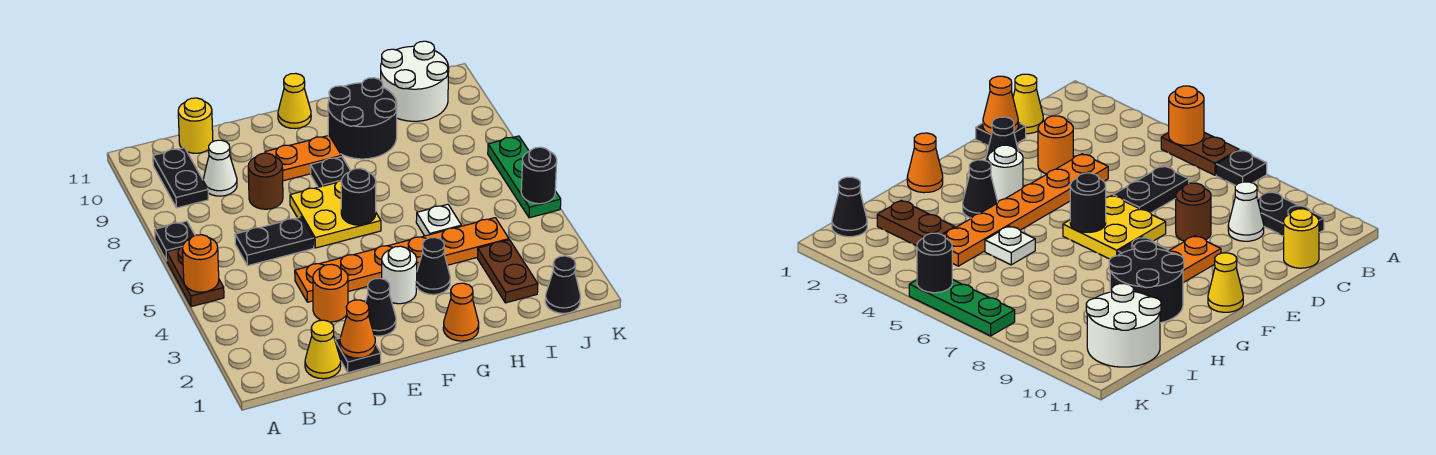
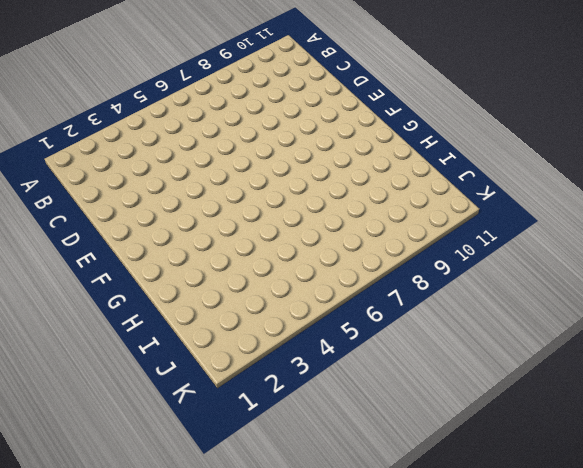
none -> brown plate A5:A6 level 1
none -> black plate A7 level 1
none -> black plate B9:B10 level 1

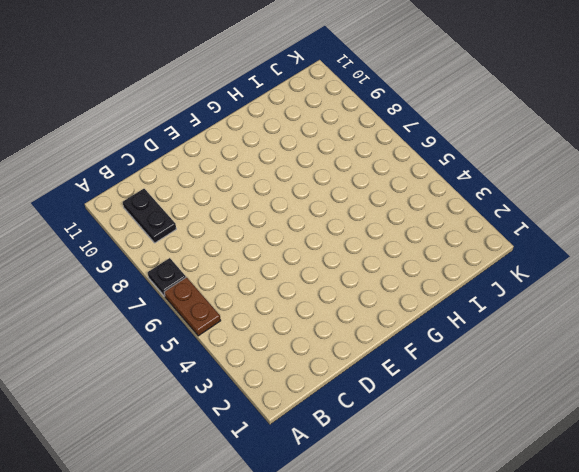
none -> yellow cone C1 level 1
none -> black plate C6:D6 level 1
none -> white cone C9 level 1

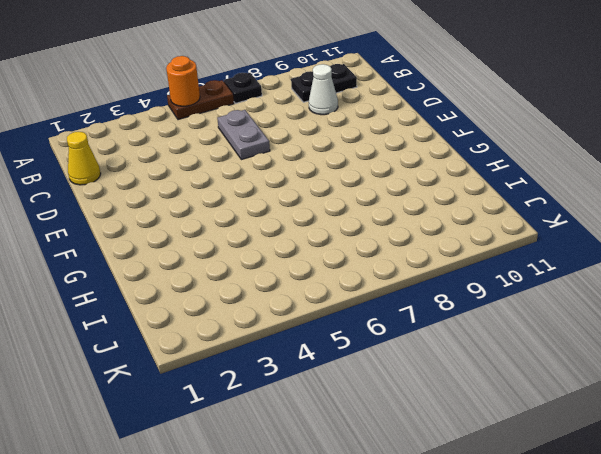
grey plate C6:D6 level 1 -> black plate C6:D6 level 1
none -> yellow round brick C11 level 1
none -> black plate D1 level 1
none -> orange round brick D3 level 1

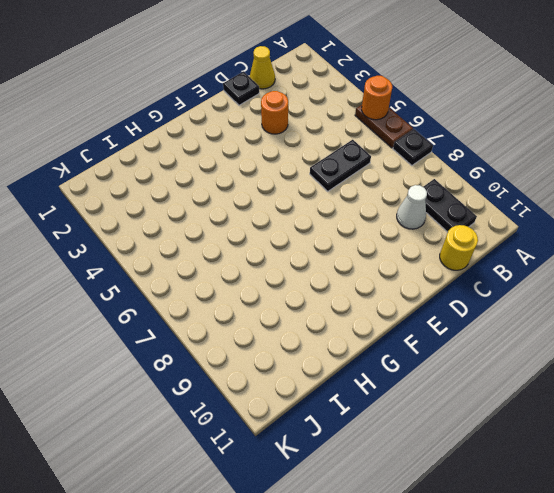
none -> orange plate D4:I4 level 1
none -> brown round brick D8 level 1
none -> black cone E2 level 1

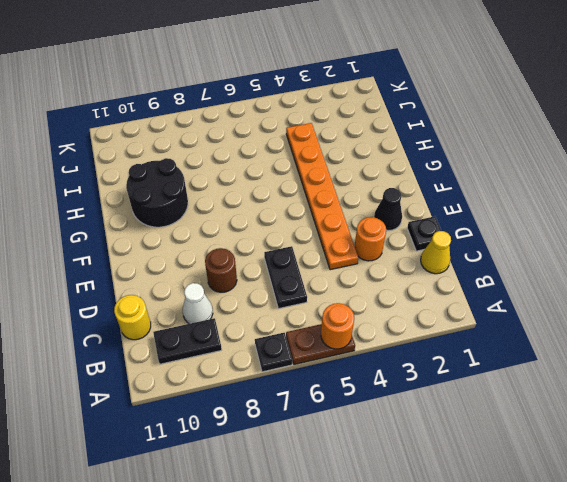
none -> yellow plate E6:F7 level 1
none -> orange plate E9:F9 level 1
none -> white round brick F3 level 1

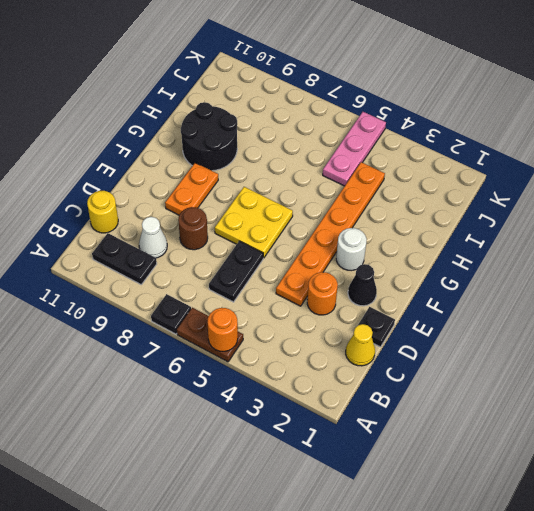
pink plate I5:K5 level 1 -> green plate K5:K7 level 1
none -> black plate F8 level 1
none -> yellow cone F11 level 1
none -> orange cone G1 level 1

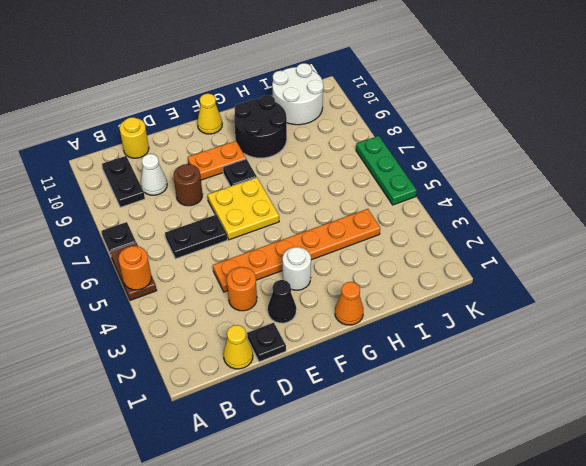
none -> black cone G3 level 1
none -> white plate H5 level 1
none -> brown plate I2:I3 level 1

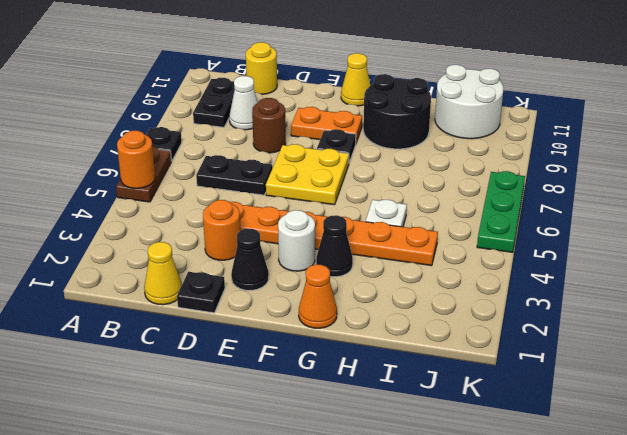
none -> brown plate I2:I3 level 1
none -> black cone J1 level 1
none -> orange cone D1 level 2

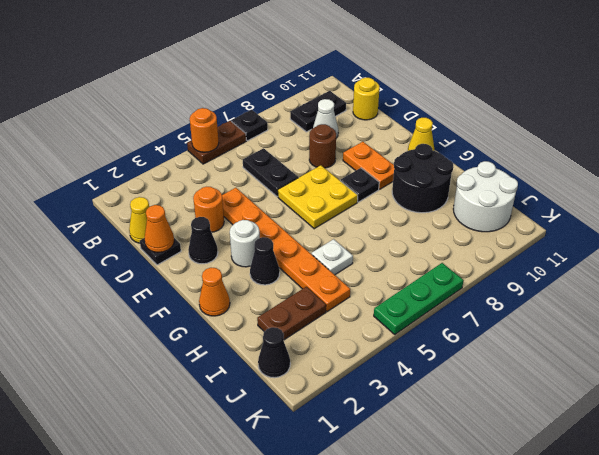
none -> black round brick F6 level 2
none -> black round brick K5 level 2

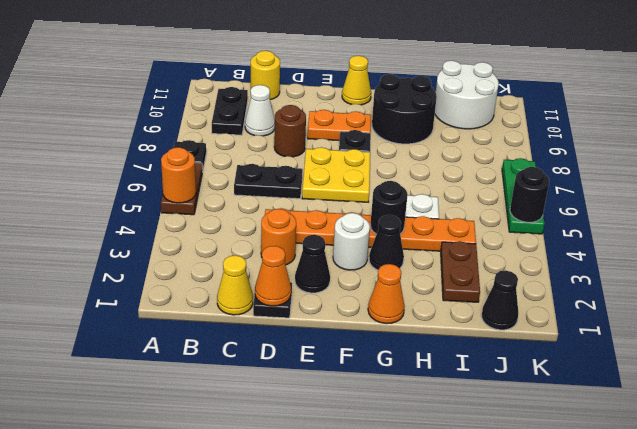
black round brick G4 level 2 -> black round brick F6 level 2

